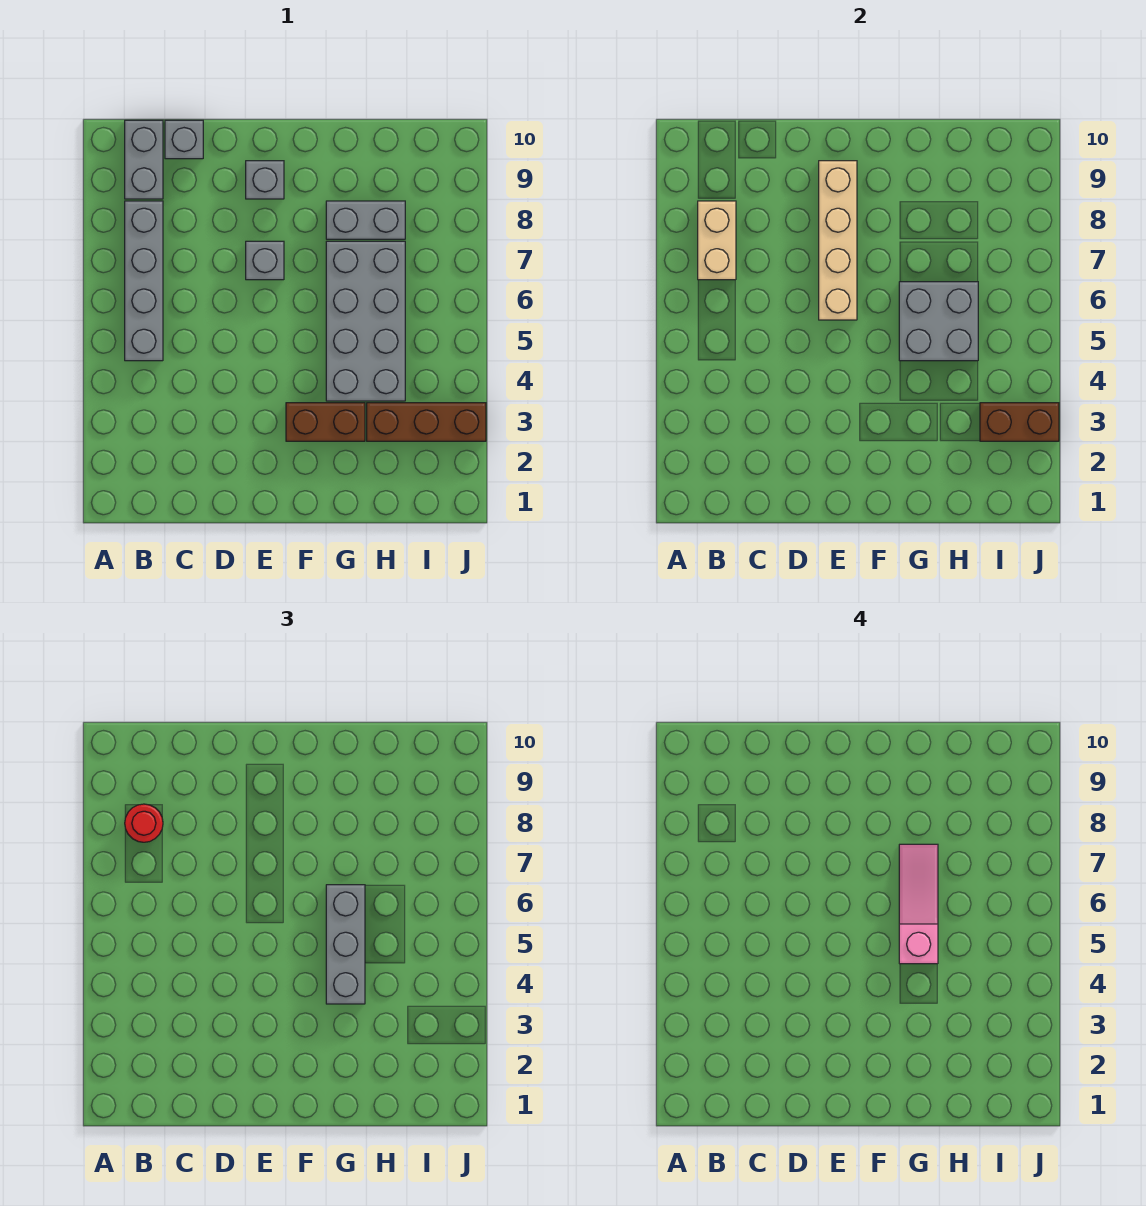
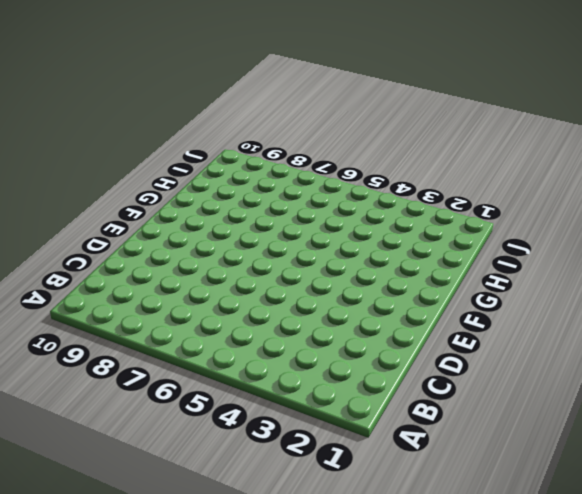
none -> grey brick B5:B8 level 1
none -> grey brick B9:B10 level 1
none -> grey brick C10 level 1

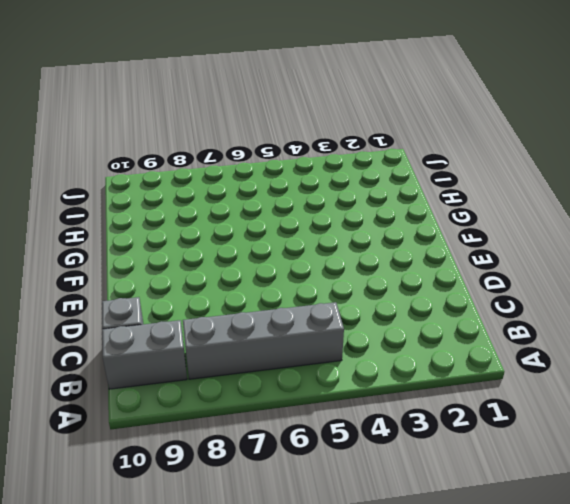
none -> grey brick E7 level 1
none -> grey brick E9 level 1
none -> brown brick F3:G3 level 1

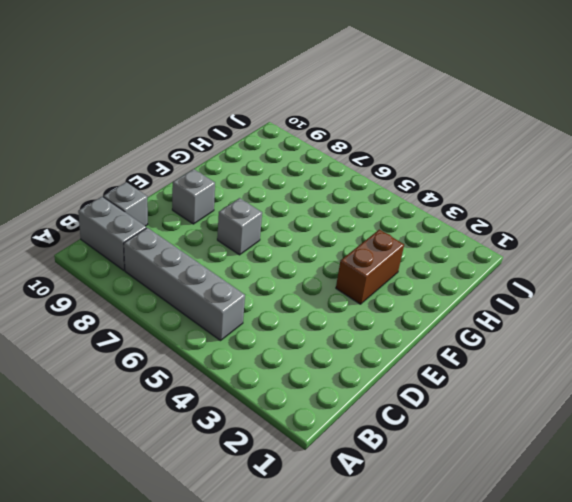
none -> grey brick G4:H7 level 1
none -> grey brick G8:H8 level 1
none -> brown brick H3:J3 level 1

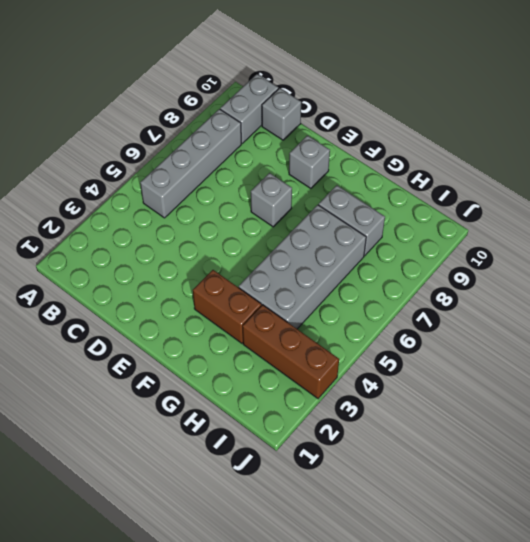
none -> tan brick B7:B8 level 2
none -> tan brick E6:E9 level 2
none -> grey brick G5:H6 level 2

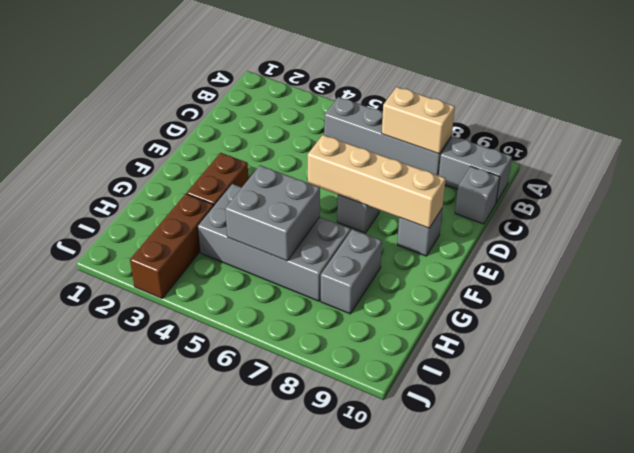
none -> brown brick I3:J3 level 2
none -> red round brick B8 level 3
none -> grey brick G4:G6 level 3

